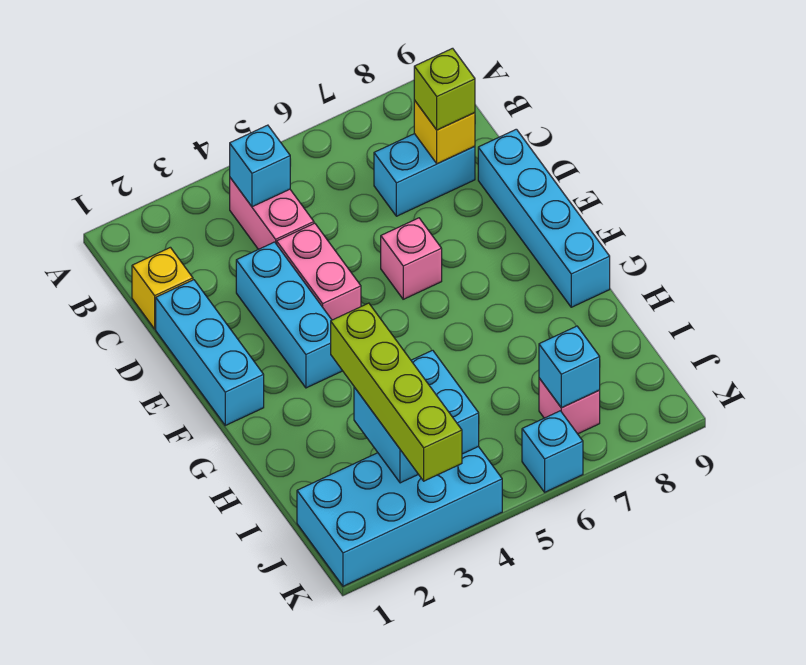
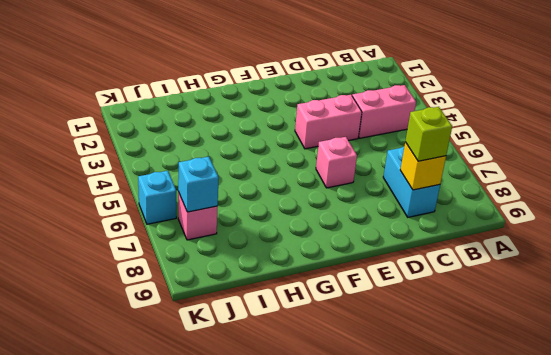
none -> yellow brick C1 level 1
none -> cyan brick D1:F1 level 1
none -> cyan brick D3:F3 level 1

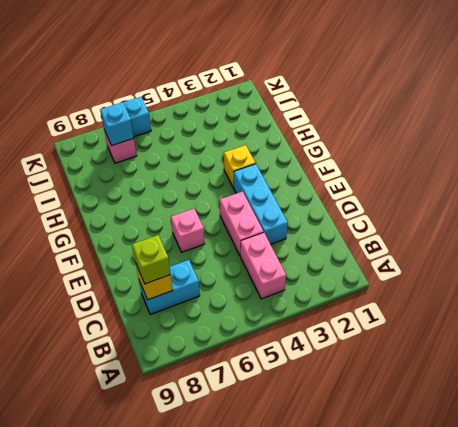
yellow brick G3 level 1 -> yellow brick C1 level 1
none -> cyan brick D1:F1 level 1
none -> cyan brick D9:G9 level 1
none -> cyan brick J1:K4 level 1

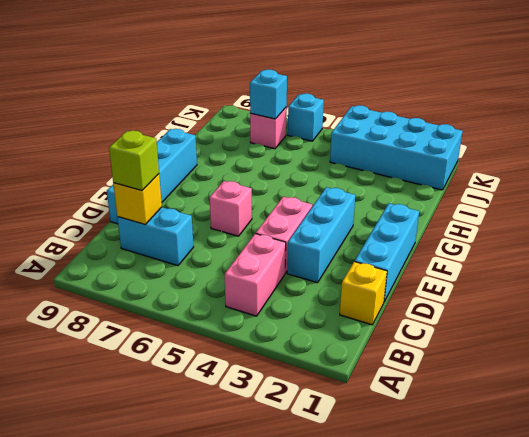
none -> cyan brick B4 level 2
none -> cyan brick I3:J4 level 2
none -> lime brick H3:K3 level 3

